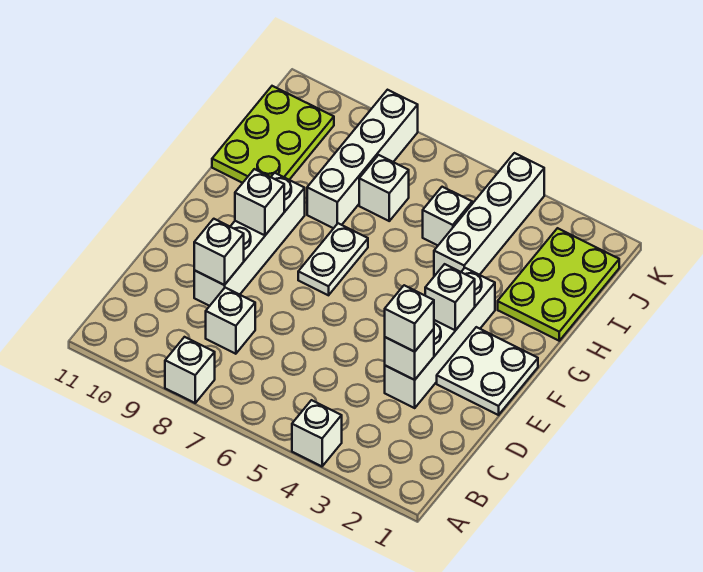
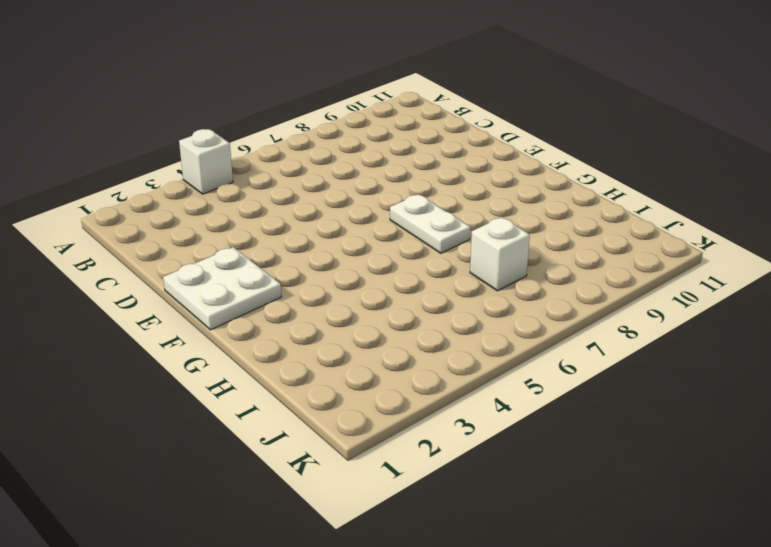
none -> white brick A8 level 1
none -> white brick C8 level 1
none -> white brick D3:G3 level 1

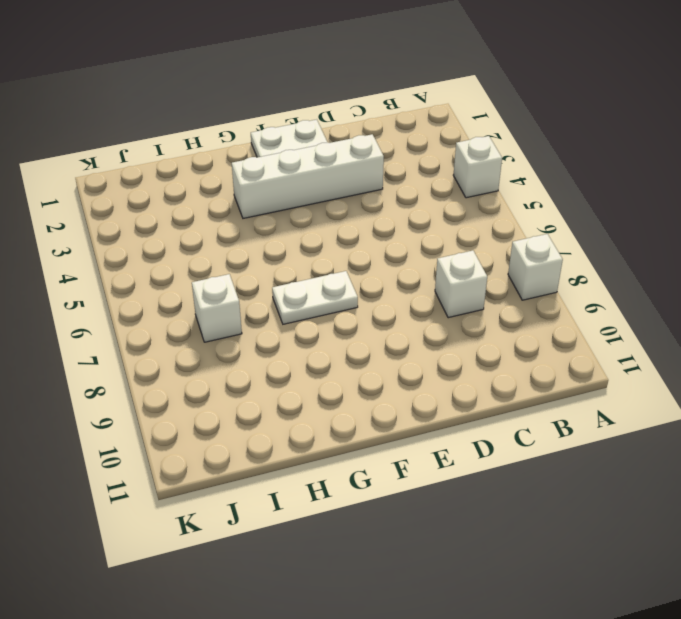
none -> white brick D9:G9 level 1
none -> lime plate H1:J2 level 1
none -> white brick H4:K4 level 1

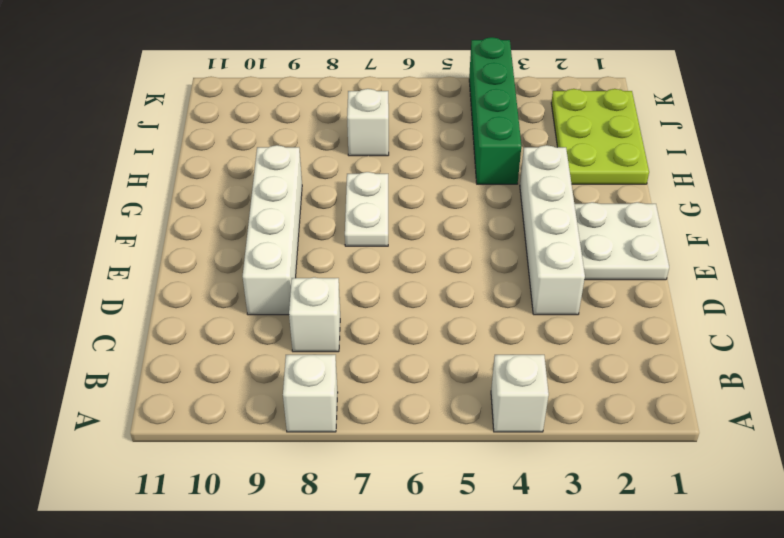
green brick H4:K4 level 1 -> white brick H4:K4 level 1
none -> white brick H8:K8 level 1
none -> lime plate H10:J11 level 1
none -> white brick I5 level 1

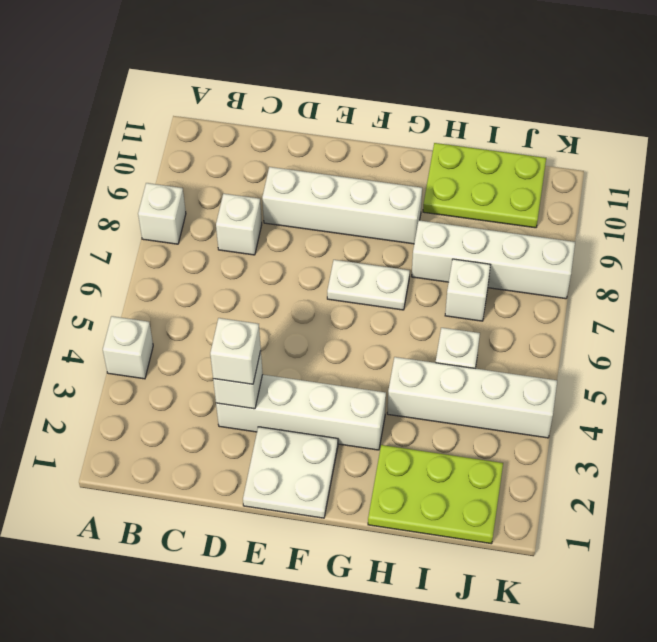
none -> white brick D9 level 2
none -> white brick F3 level 2
none -> white brick F9 level 2

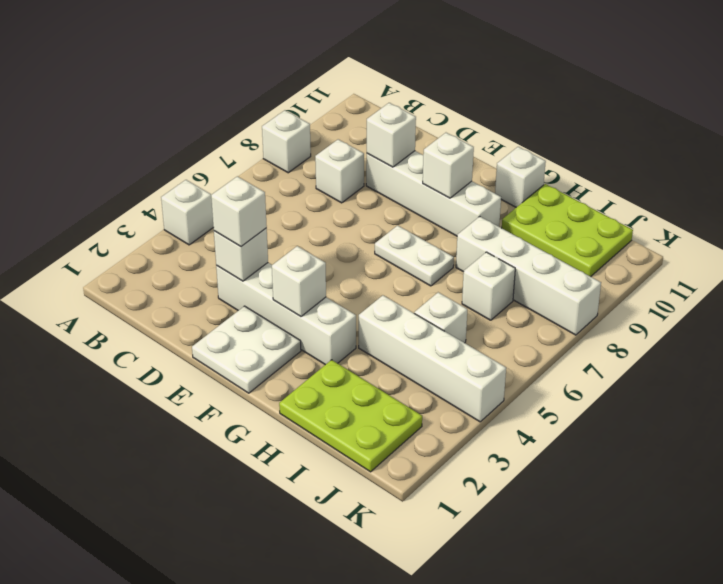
white brick G11 level 1 -> none

